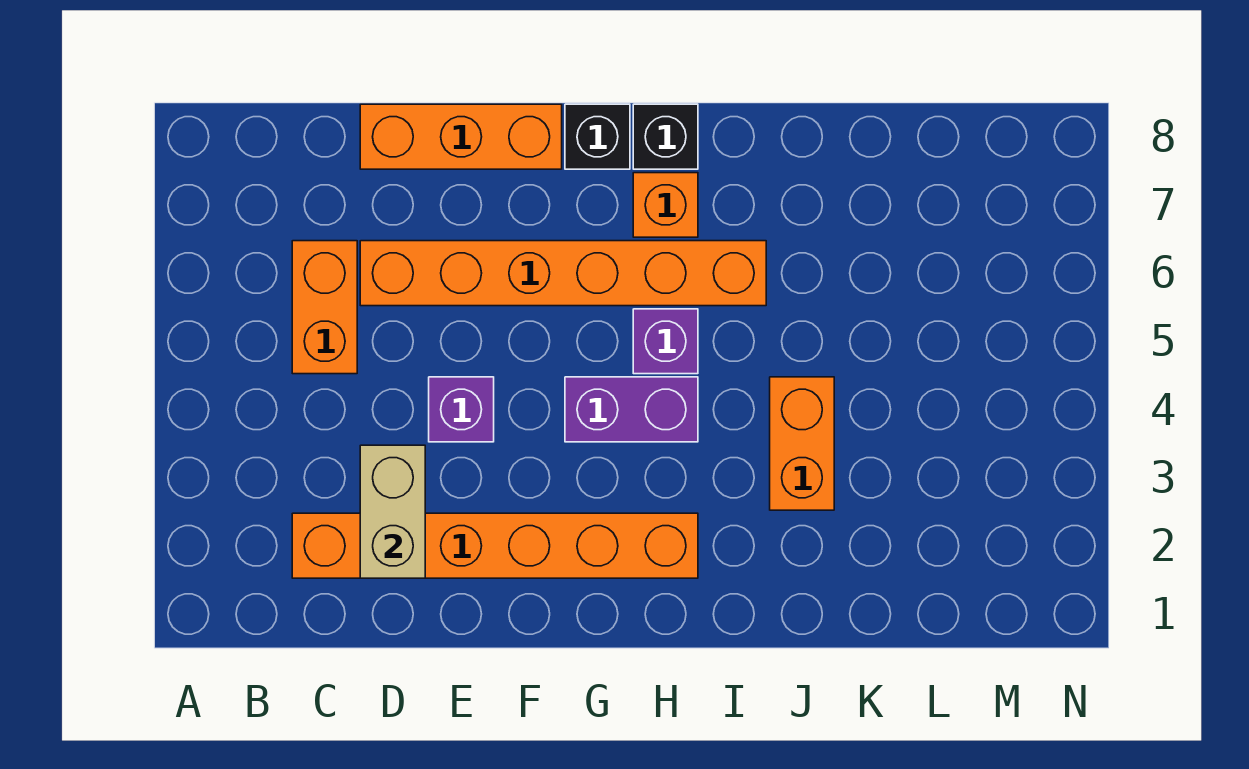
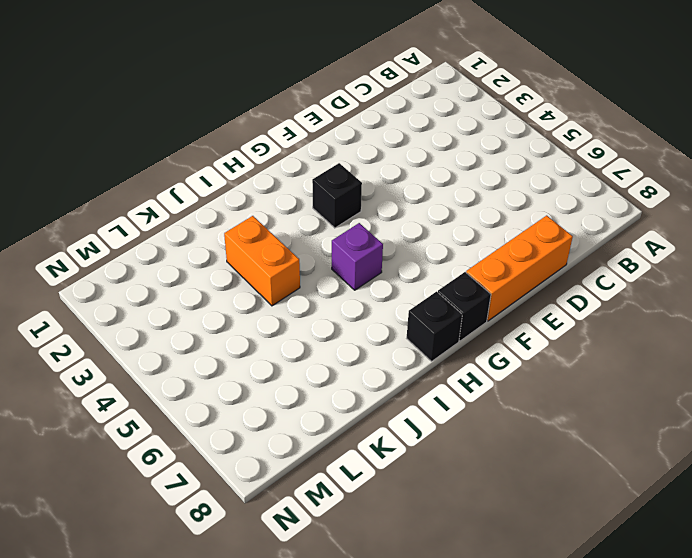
black brick G3 level 1 -> none
none -> orange brick C2:H2 level 1
none -> orange brick C5:C6 level 1
none -> orange brick D6:I6 level 1

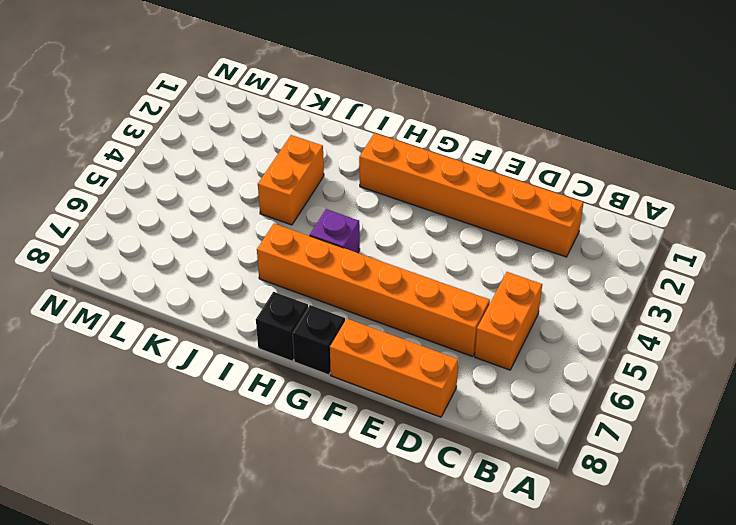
none -> purple brick E4 level 1
none -> purple brick G4:H4 level 1
none -> orange brick H7 level 1

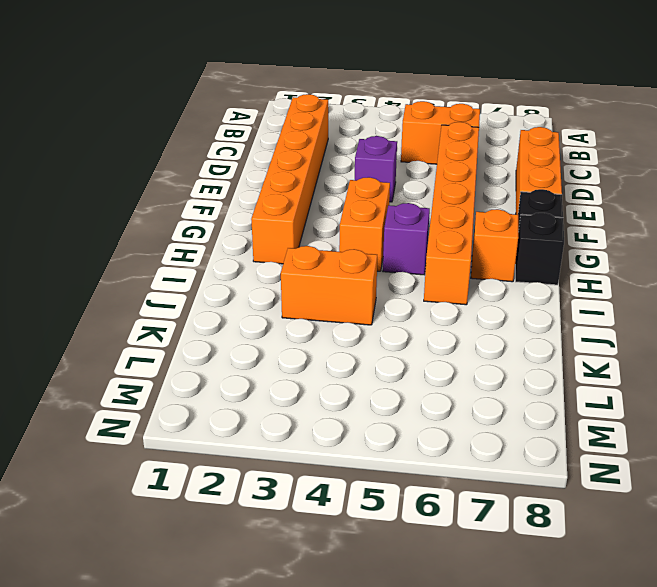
orange brick G4:H4 level 1 -> purple brick G4:H4 level 1
none -> tan brick D2:D3 level 2

